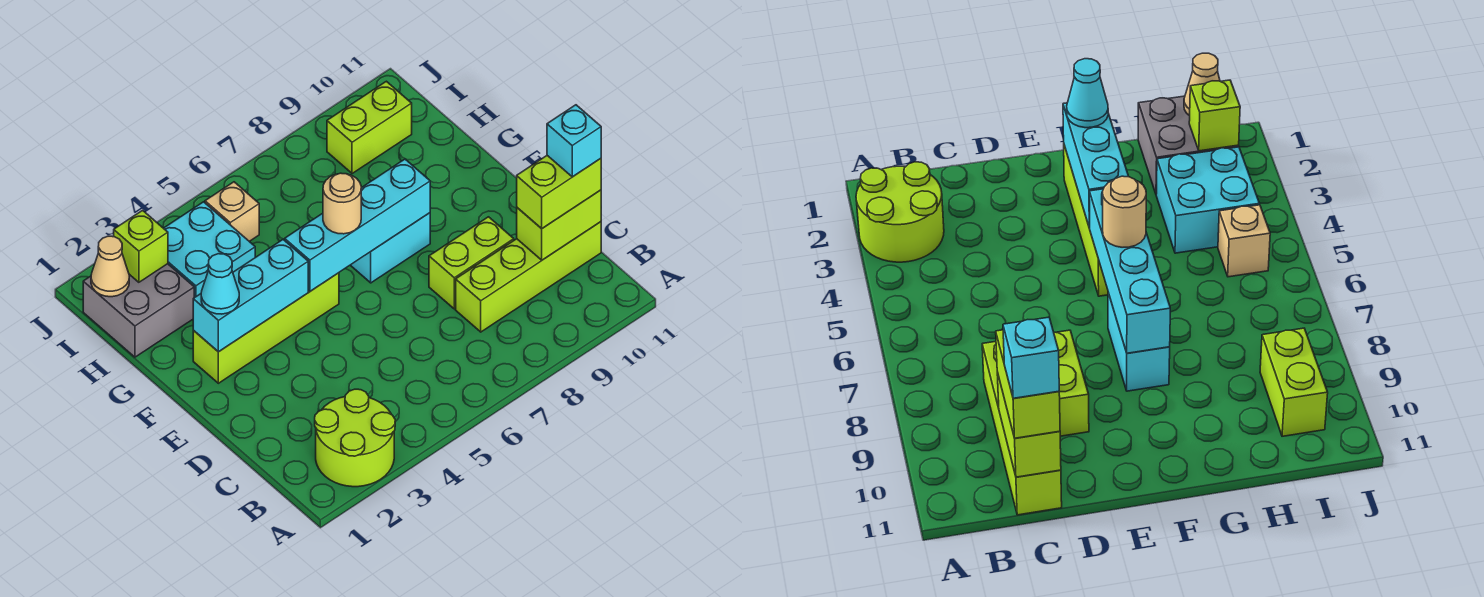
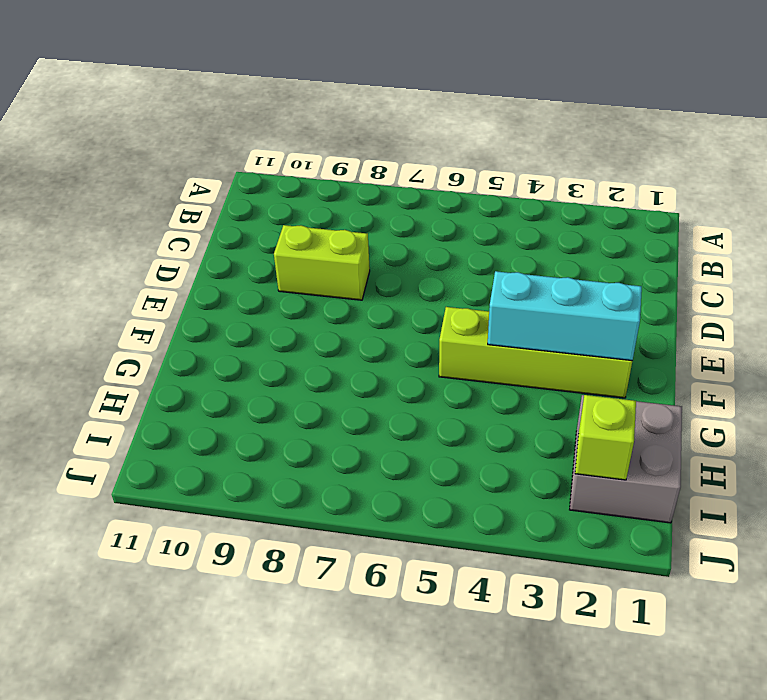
none -> lime round brick A2:B3 level 1
none -> lime brick C8:C11 level 1
none -> cyan brick F7:F8 level 1

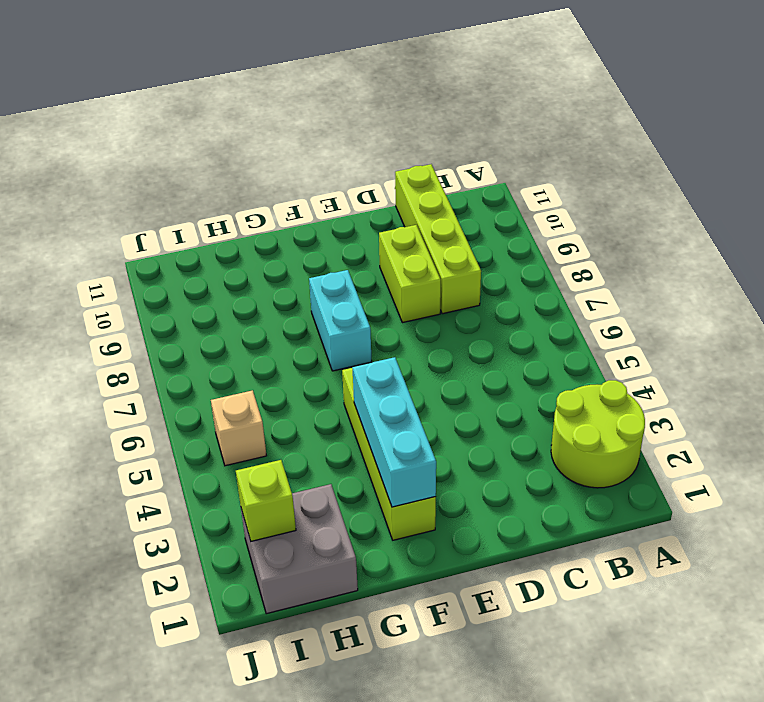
none -> cyan brick H3:I4 level 1
none -> lime brick I9:I10 level 1
none -> lime brick C10:C11 level 2

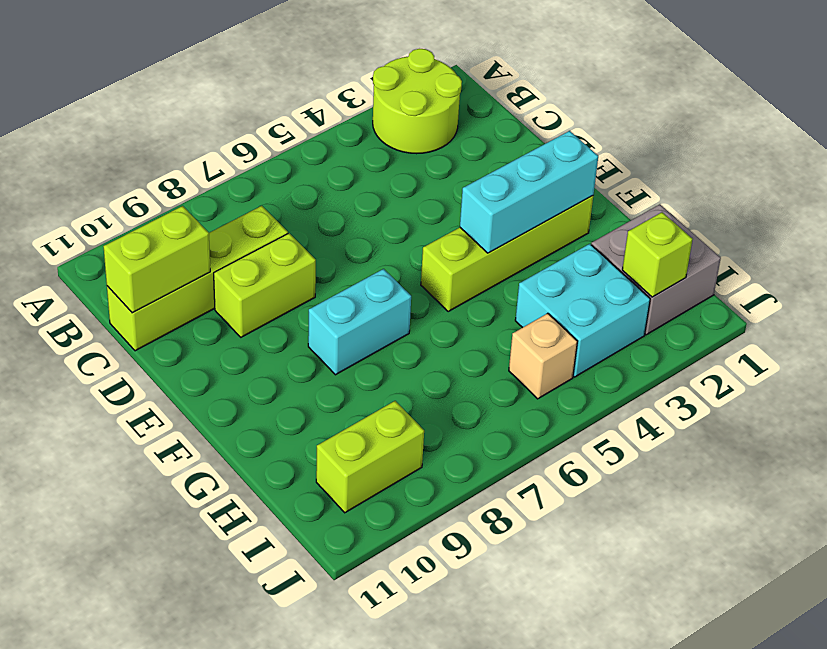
none -> cyan brick F5:F8 level 2
none -> tan cone I1 level 2
none -> lime brick C10:C11 level 3

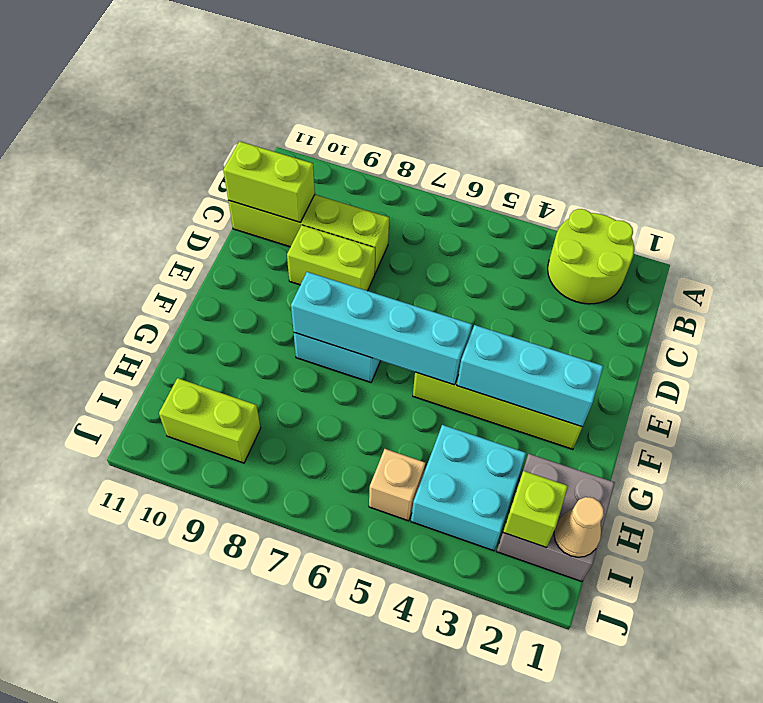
none -> lime brick C10:C11 level 3
none -> cyan cone F2 level 3
none -> tan round brick F6 level 3

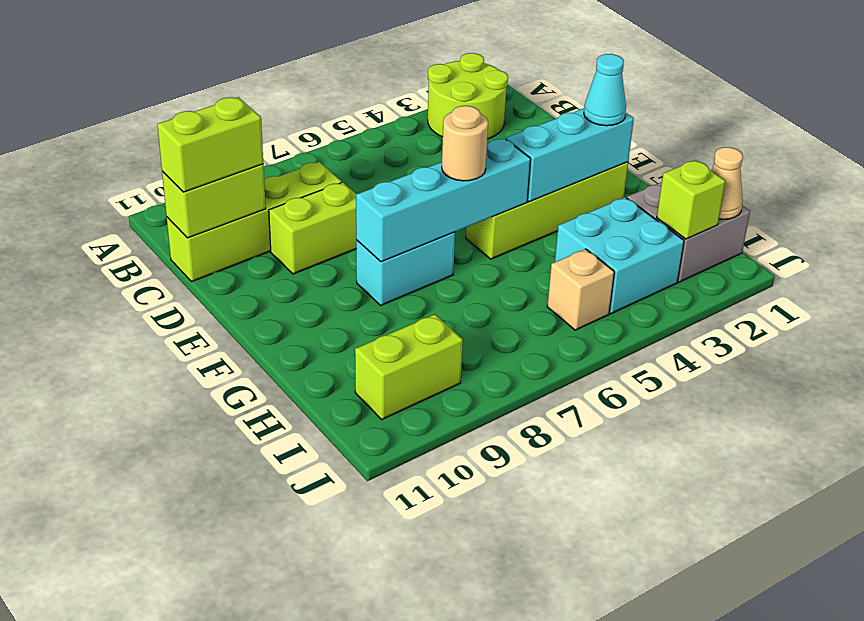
none -> cyan brick C11 level 4

